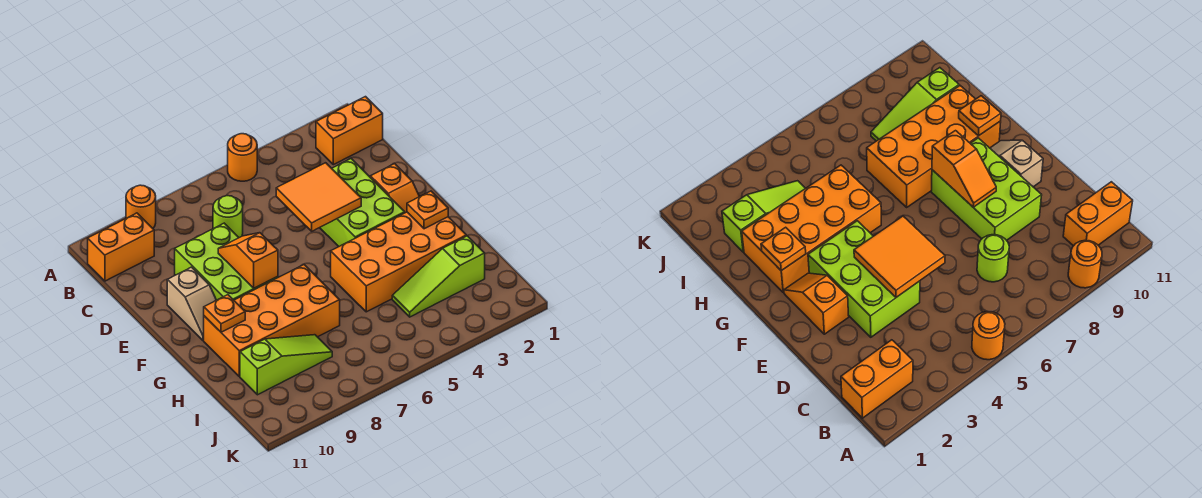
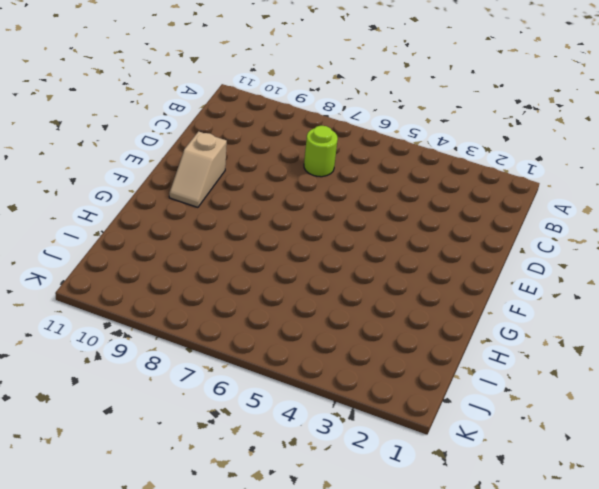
none -> orange round brick A5 level 1
none -> orange round brick A9 level 1
none -> orange brick B1:B2 level 1

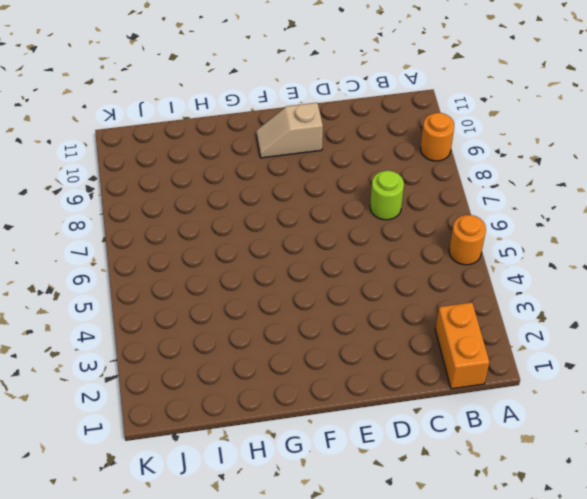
none -> orange brick B10:B11 level 1
none -> lime brick D3:F4 level 1
none -> lime brick D8:F9 level 1

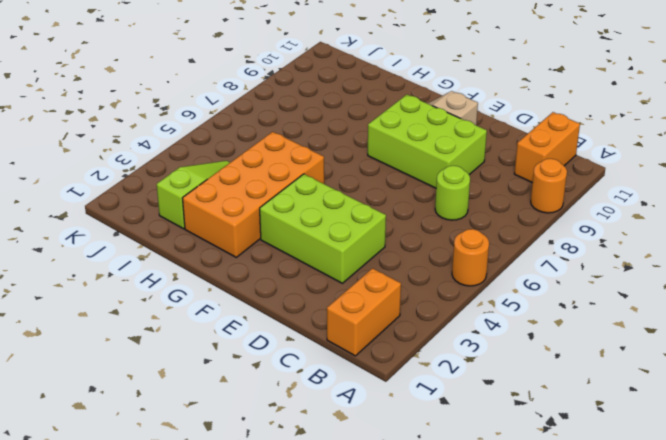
none -> orange slope E2:F2 level 1 top E
none -> orange brick G7:H10 level 1
none -> lime slope I8:I10 level 1 top 10

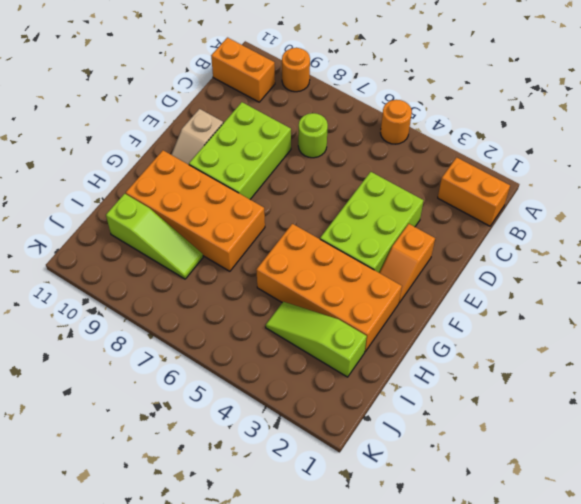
none -> orange tile D4:E5 level 2
none -> orange slope E8:F8 level 2 top F
none -> orange plate G2 level 2

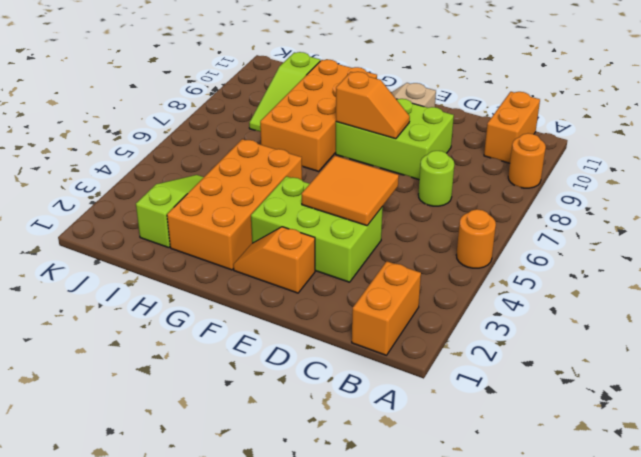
none -> orange plate G2 level 2
none -> orange plate G10 level 2

